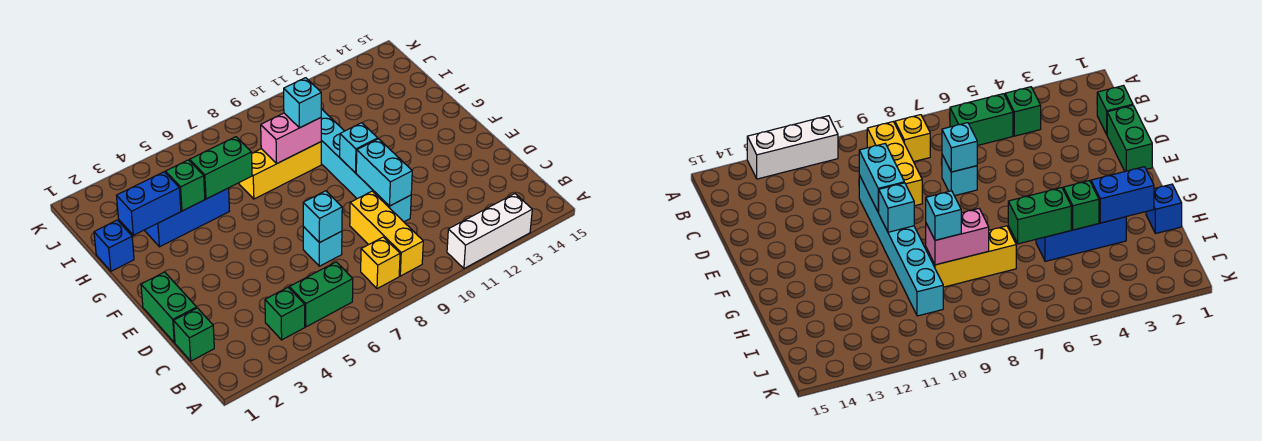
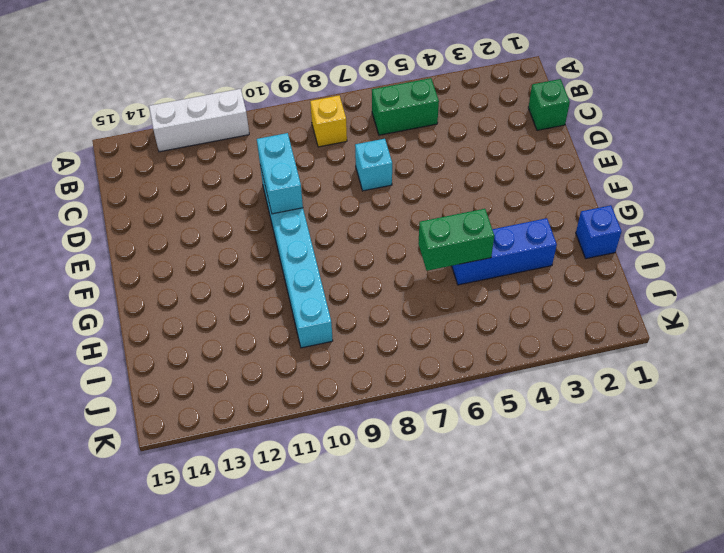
none -> green brick B4 level 1
none -> yellow brick B9:D9 level 1
none -> green brick D1:E1 level 1

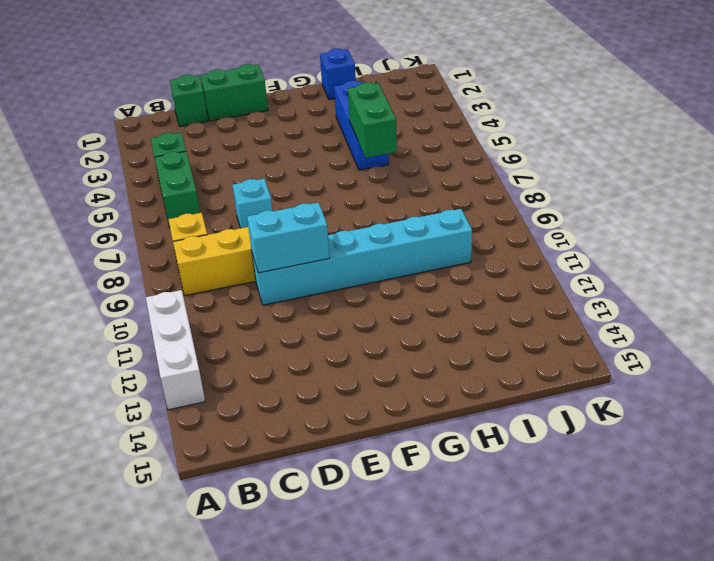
none -> yellow brick H7:H9 level 1
none -> cyan brick D7 level 2
none -> cyan brick F10 level 2

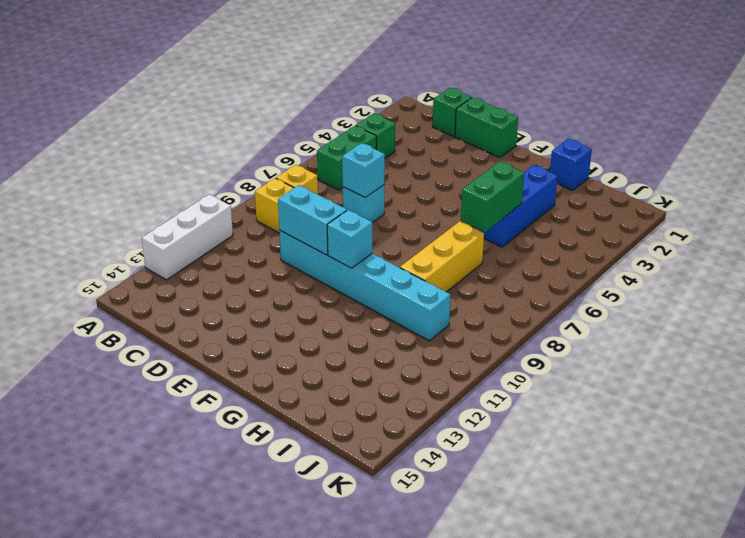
none -> blue brick H2:H3 level 2
none -> green brick H4 level 2
none -> pink brick H8:H9 level 2

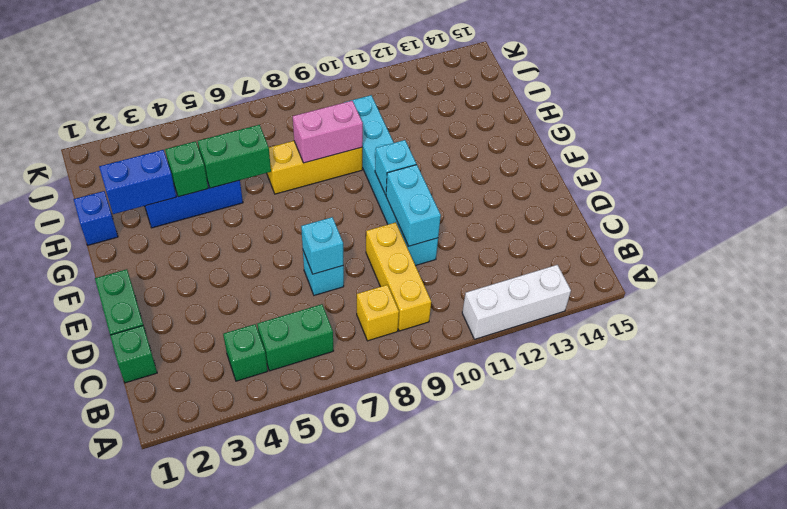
none -> cyan brick H9 level 3

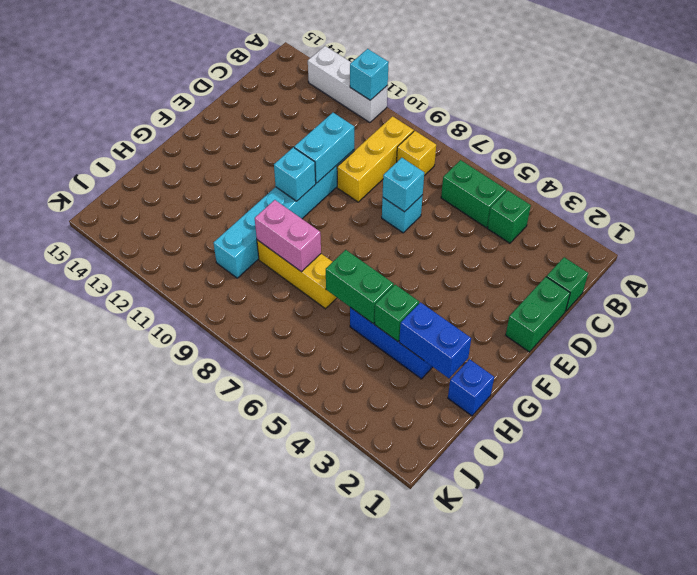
cyan brick A11 level 2 -> cyan brick H9 level 3

